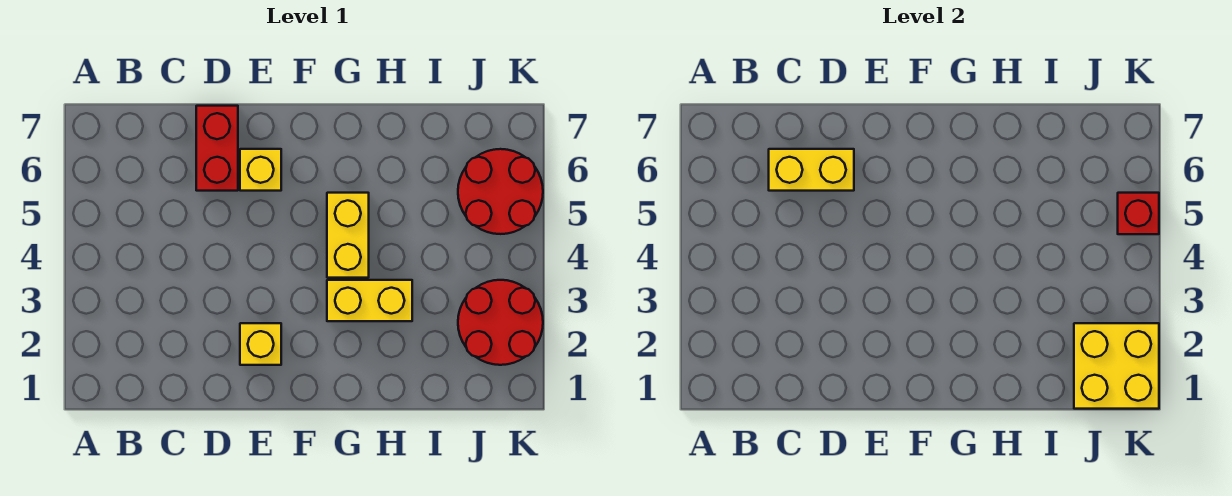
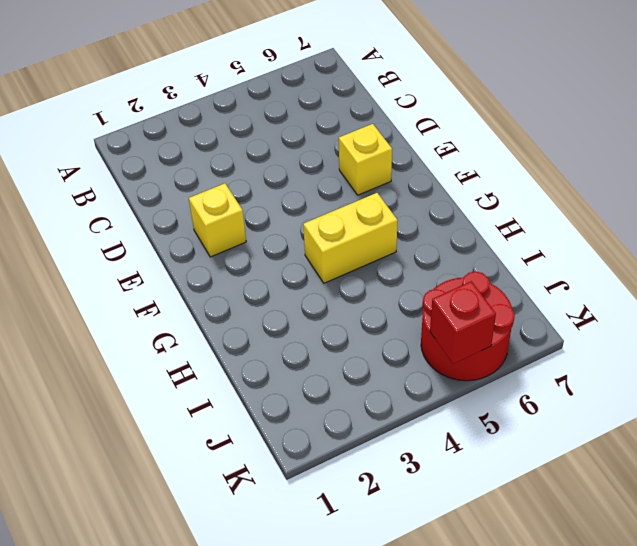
none -> red brick D6:D7 level 1
none -> yellow brick G3:H3 level 1

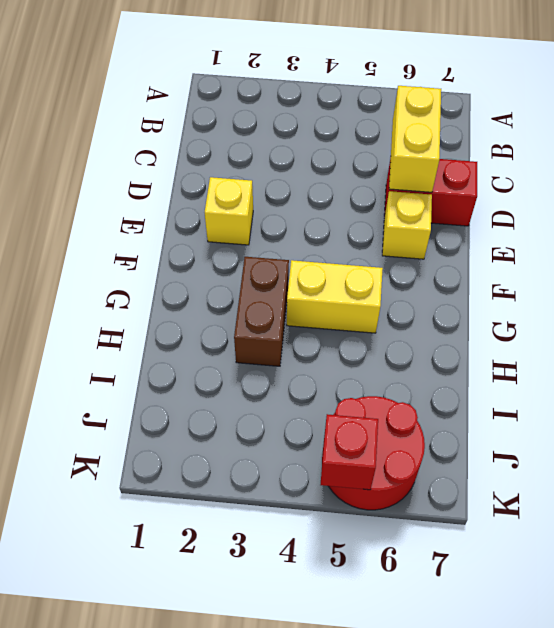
brown brick G3:H3 level 1 -> yellow brick G3:H3 level 1
none -> red round brick J2:K3 level 1
none -> yellow brick J1:K2 level 2

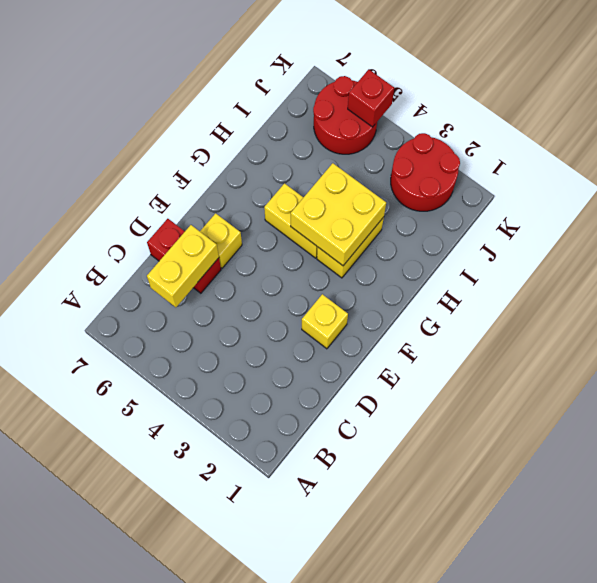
yellow brick G3:H4 level 2 -> yellow brick J1:K2 level 2

